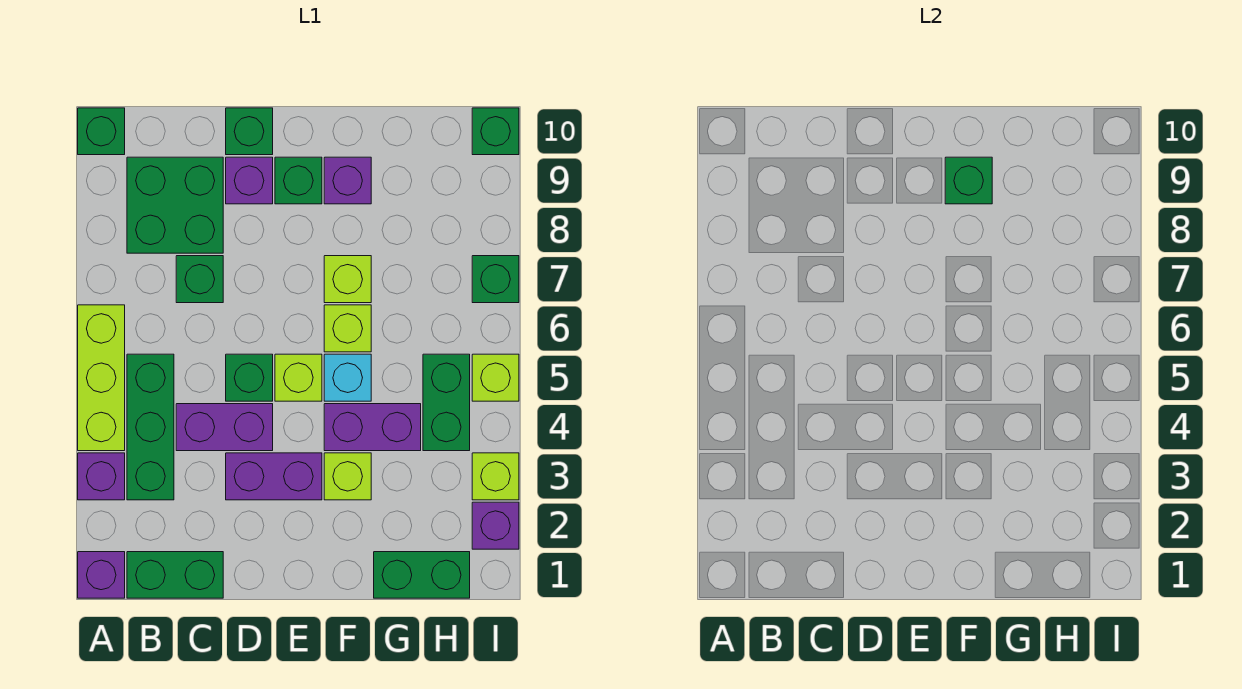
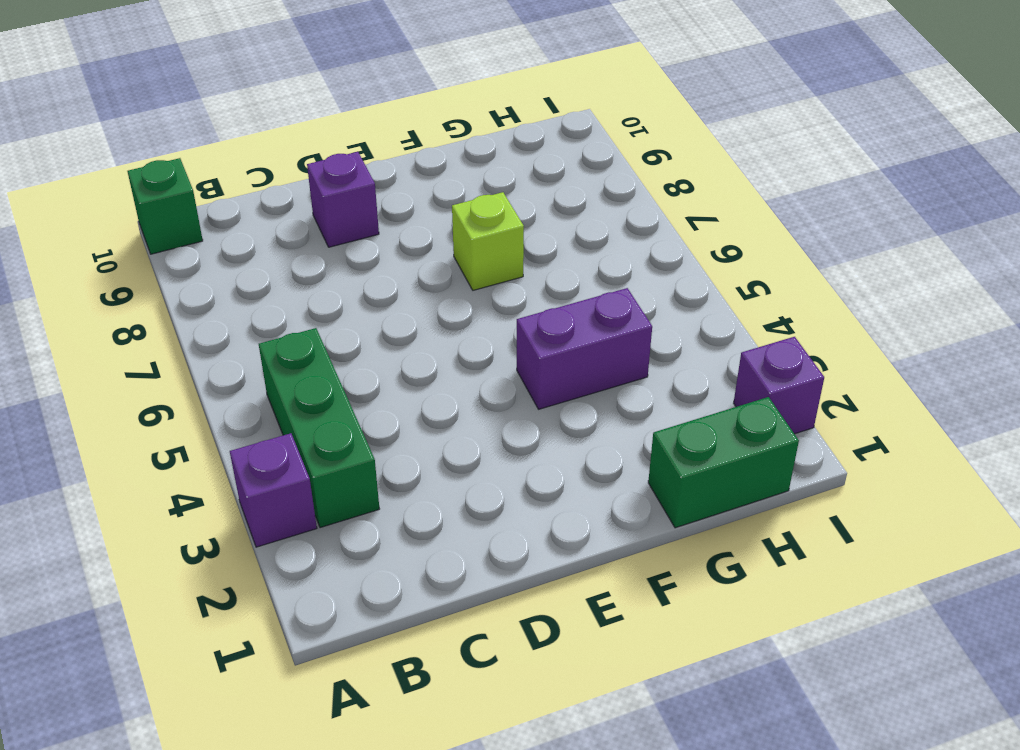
none -> purple brick A1 level 1
none -> lime brick A4:A6 level 1
none -> green brick B1:C1 level 1

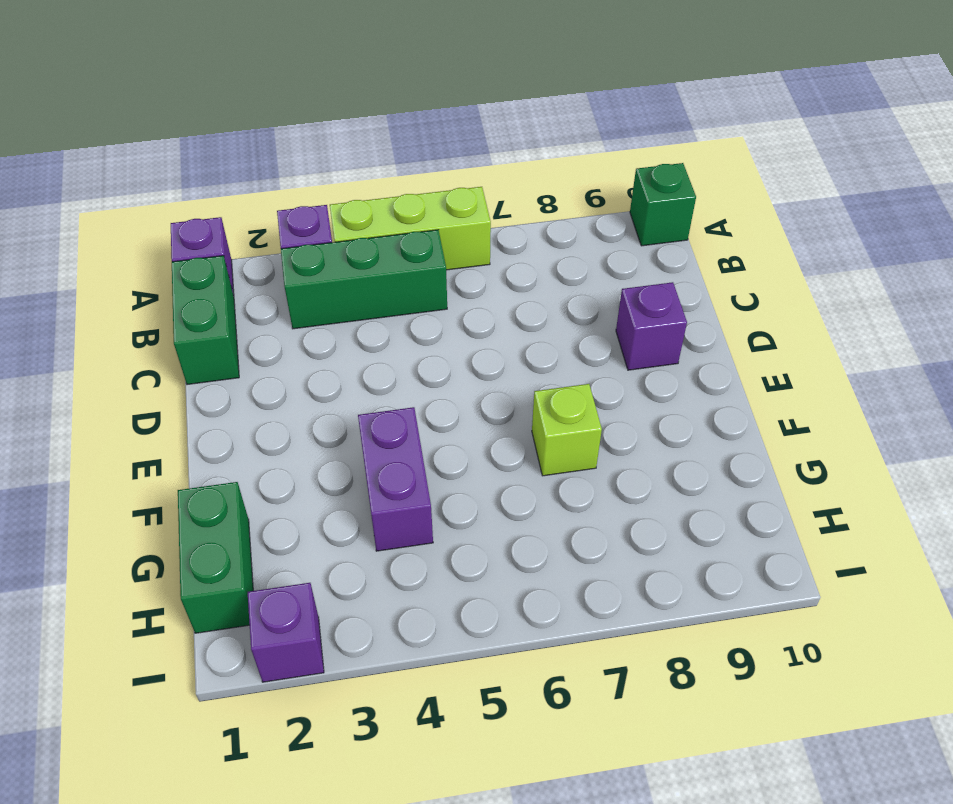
none -> green brick B8:C9 level 1
none -> purple brick C4:D4 level 1
none -> green brick C7 level 1

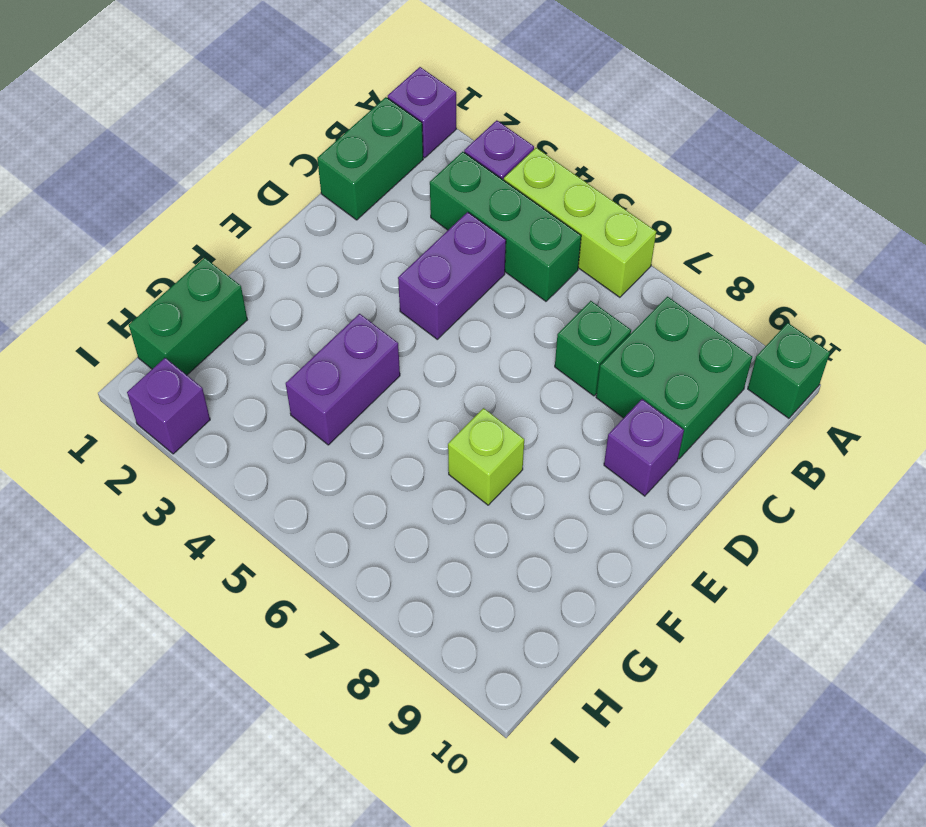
none -> purple brick D3:E3 level 1
none -> green brick D5 level 1
none -> green brick D10 level 1

